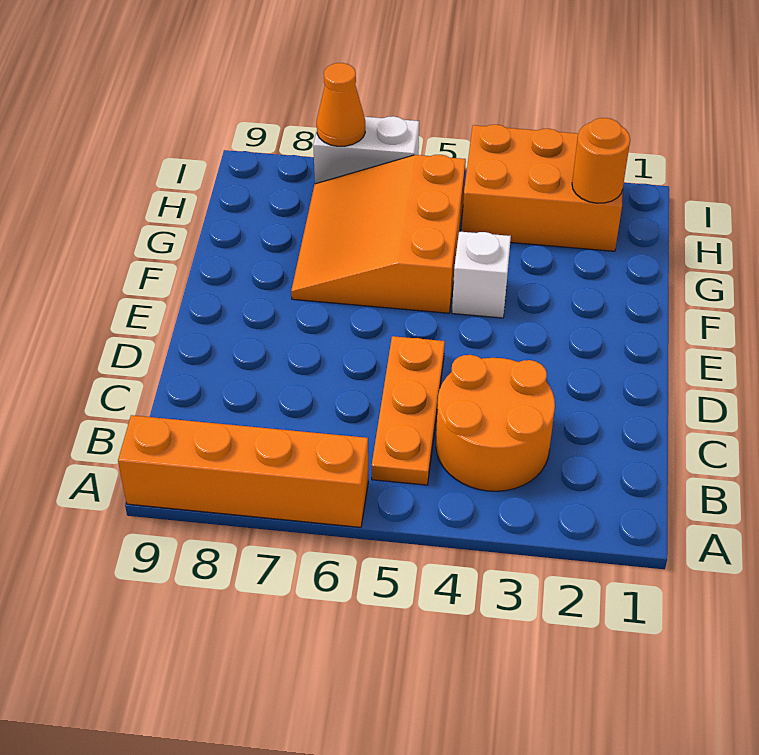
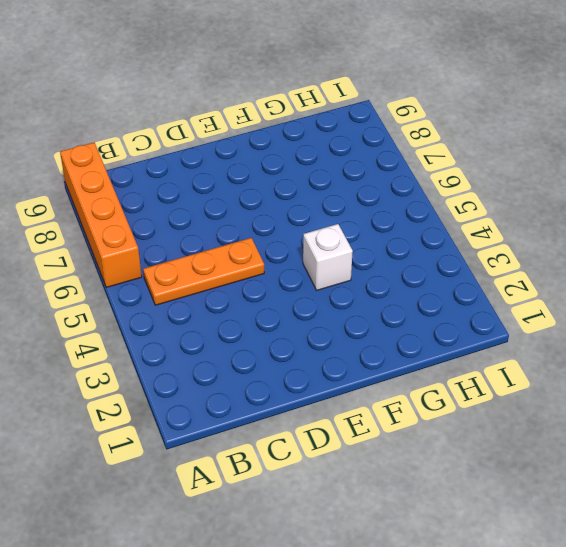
none -> orange round brick B3:C4 level 1
none -> orange slope F5:H7 level 1 top 5

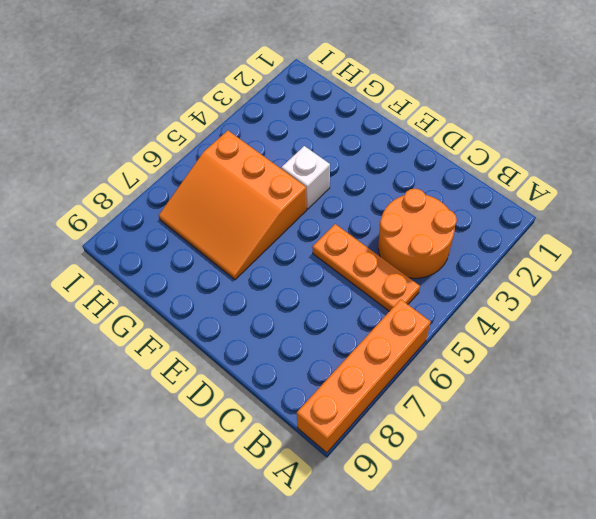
none -> orange brick H2:I4 level 1
none -> white brick I6:I7 level 1

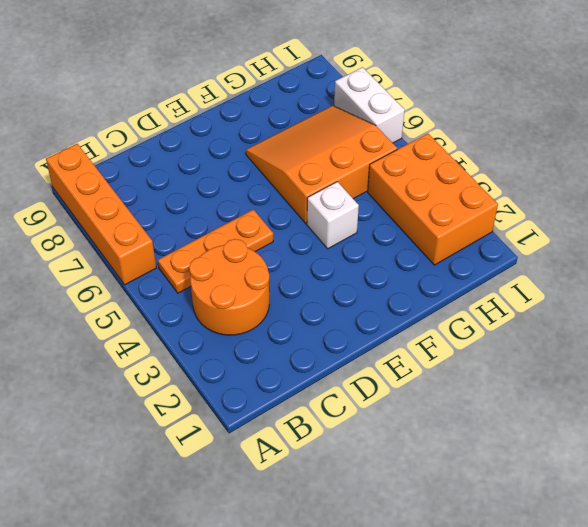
none -> orange round brick H2 level 2
none -> orange cone I7 level 2

